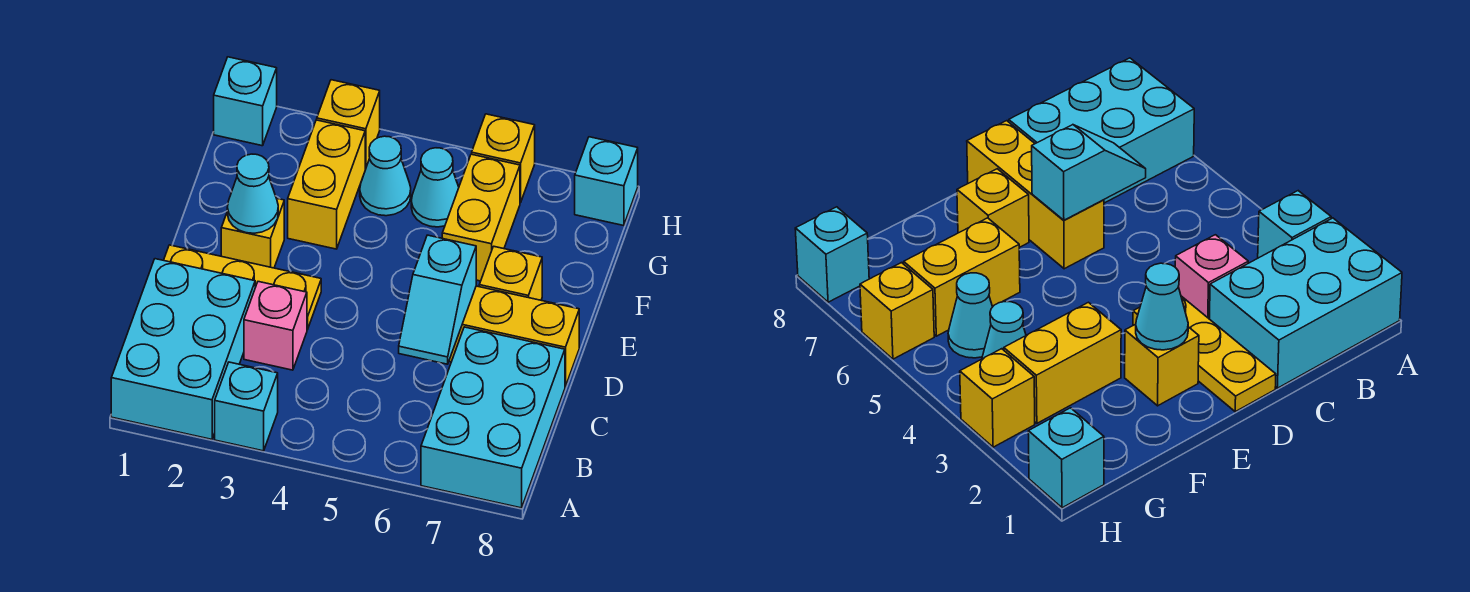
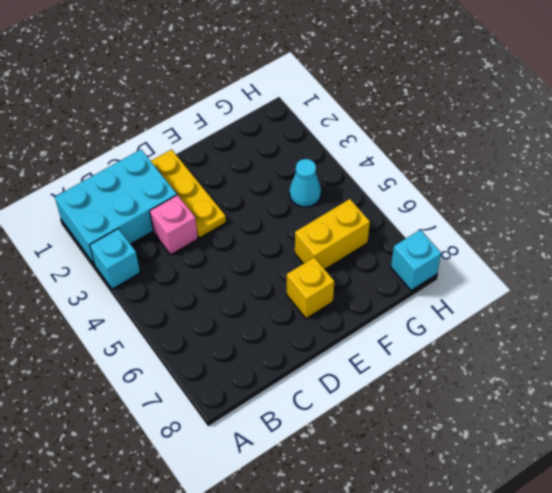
none -> cyan brick A7:C8 level 1
none -> yellow brick D6:D8 level 1
none -> yellow brick E2 level 1

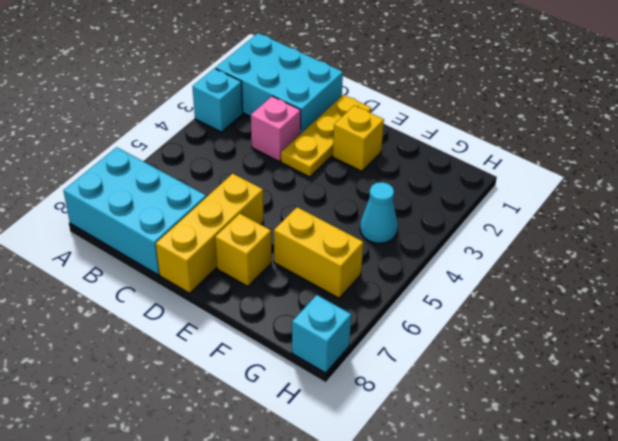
none -> yellow brick F3:G3 level 1
none -> cyan cone G5 level 1
none -> cyan brick H1 level 1

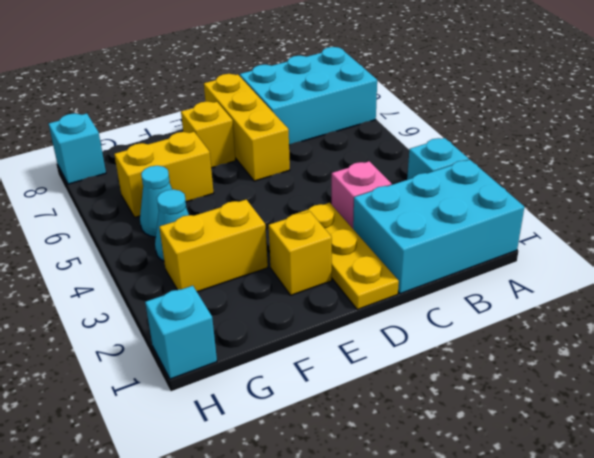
none -> yellow brick H3 level 1
none -> yellow brick H6 level 1
none -> cyan slope C6:D6 level 2 top D

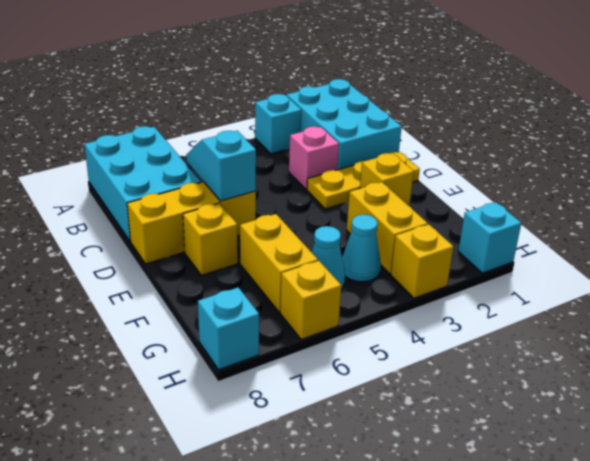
none -> cyan cone E2 level 2

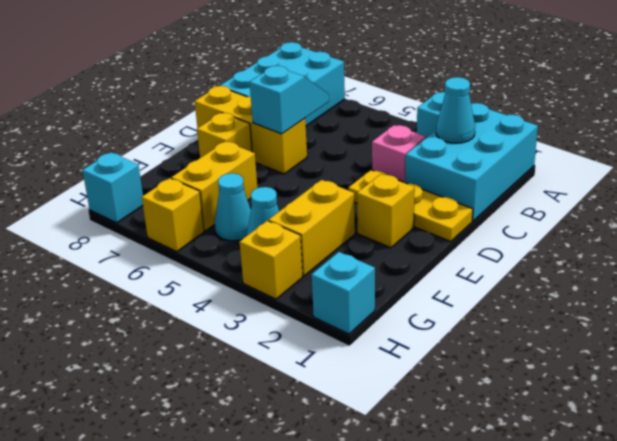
cyan cone B2 level 2 -> cyan cone E2 level 2

